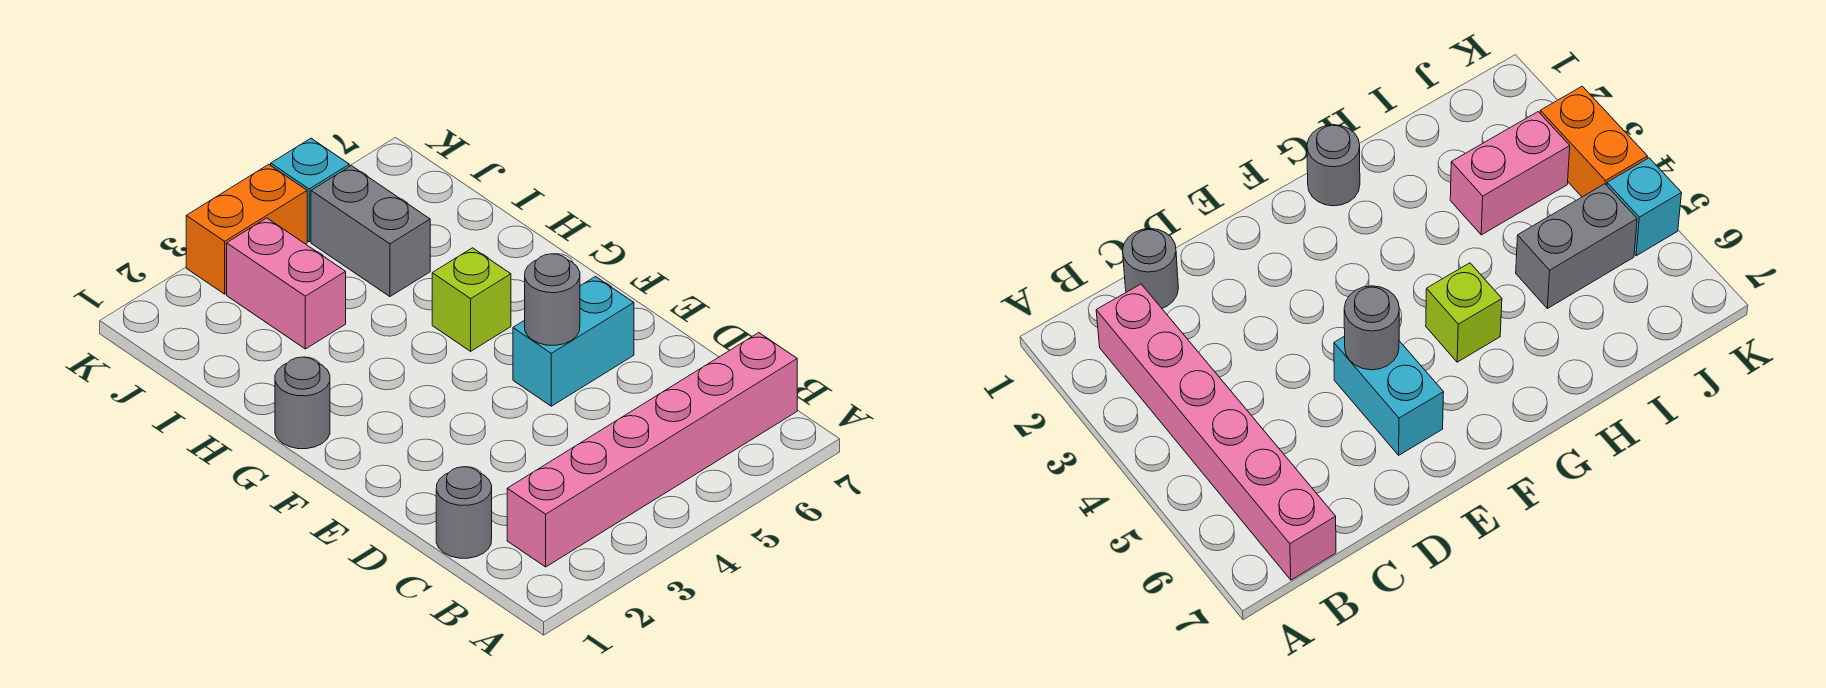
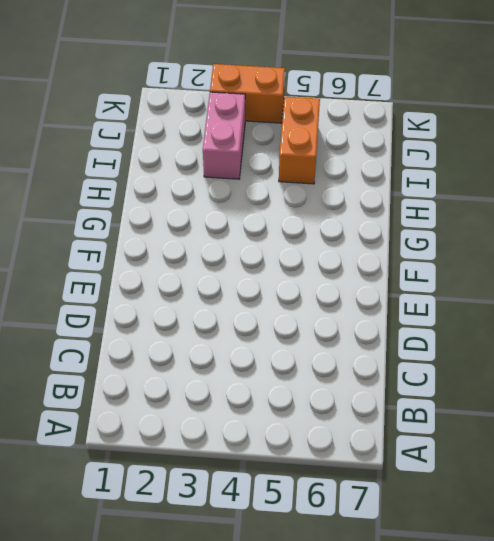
orange brick I5:J5 level 1 -> grey brick I5:J5 level 1
none -> pink brick B2:B7 level 1
none -> grey round brick C1 level 1

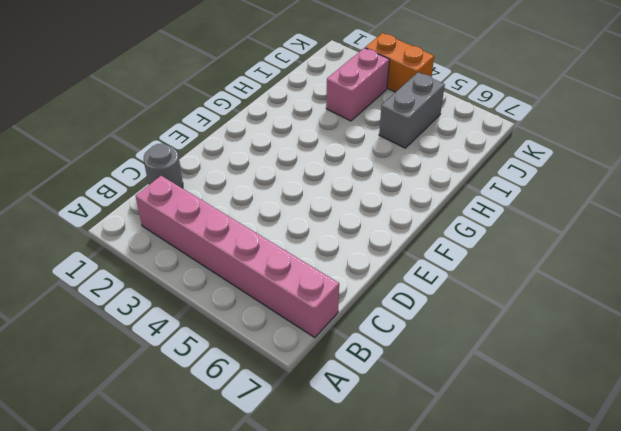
none -> cyan brick E5:E6 level 1
none -> grey round brick G1 level 1

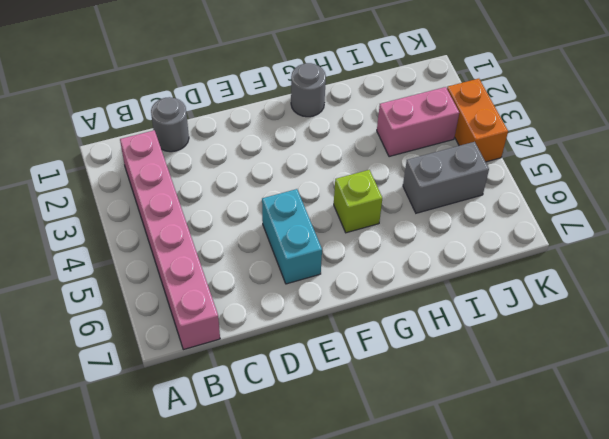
none -> cyan brick K5 level 1
none -> grey round brick E5 level 2

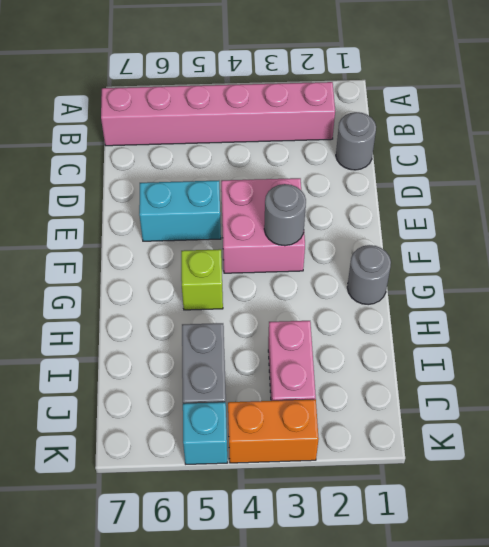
pink brick E3:F4 level 1 -> none
grey round brick F3 level 2 -> grey round brick E5 level 2

